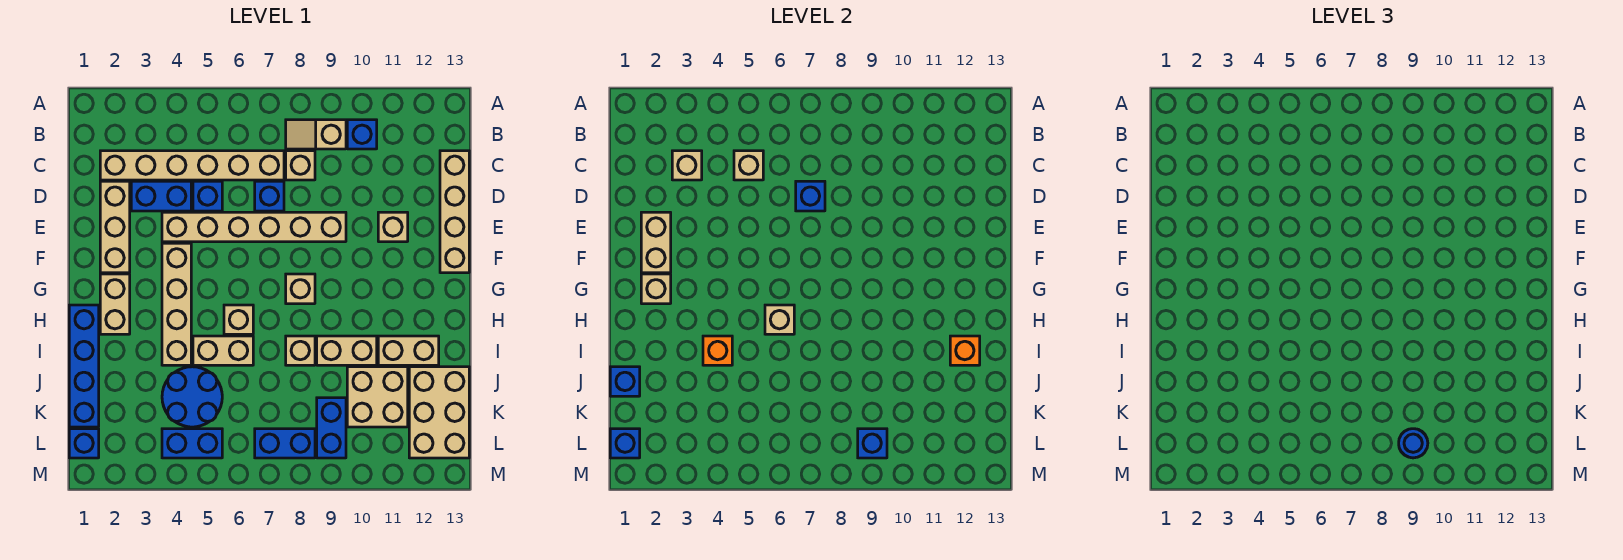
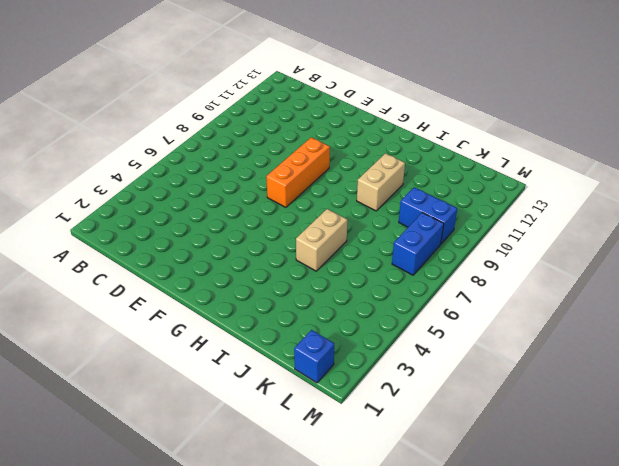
orange brick F7:F9 level 1 -> none
none -> tan slope B8:B9 level 1 top 9
none -> blue brick B10 level 1
none -> tan brick C2:C7 level 1
none -> tan brick C8 level 1

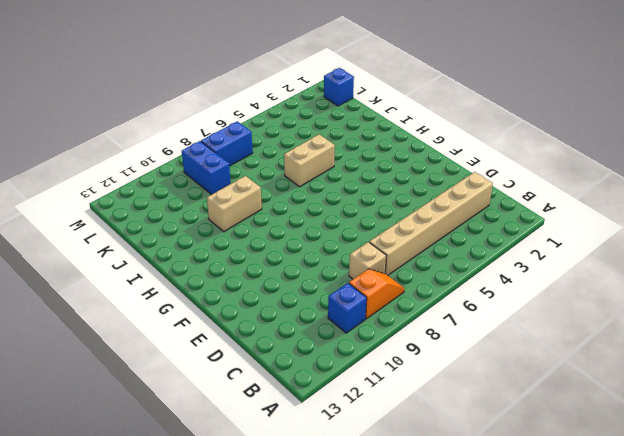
orange slope B8:B9 level 1 top 9 -> tan slope B8:B9 level 1 top 9
none -> tan brick C13:F13 level 1
none -> tan brick D2:F2 level 1
none -> blue brick D3:D4 level 1
none -> blue brick D5 level 1

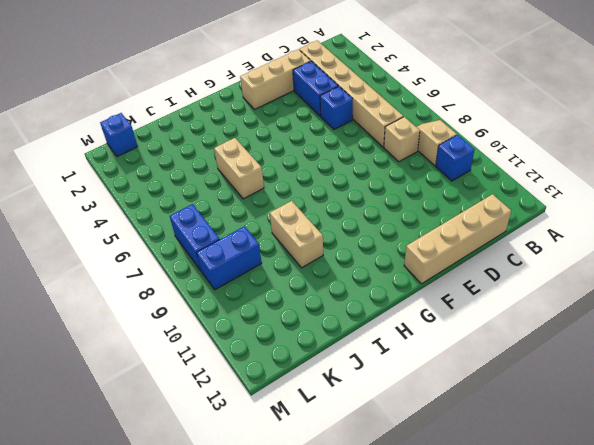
none -> blue brick D7 level 1
none -> tan brick E4:E9 level 1
none -> tan brick E11 level 1
none -> tan brick F4:I4 level 1

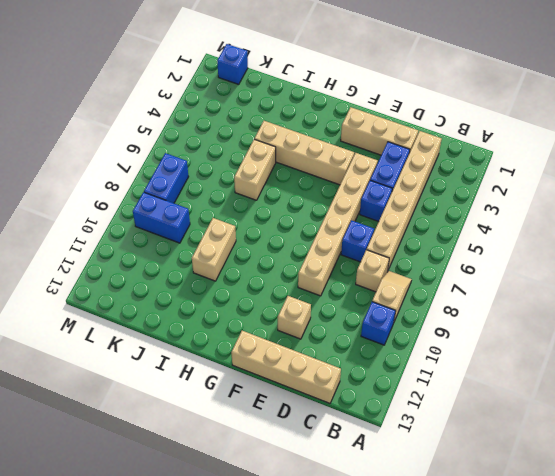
none -> tan brick G2:H2 level 1
none -> tan brick G8 level 1
none -> blue brick H1:K1 level 1
none -> tan brick H6 level 1

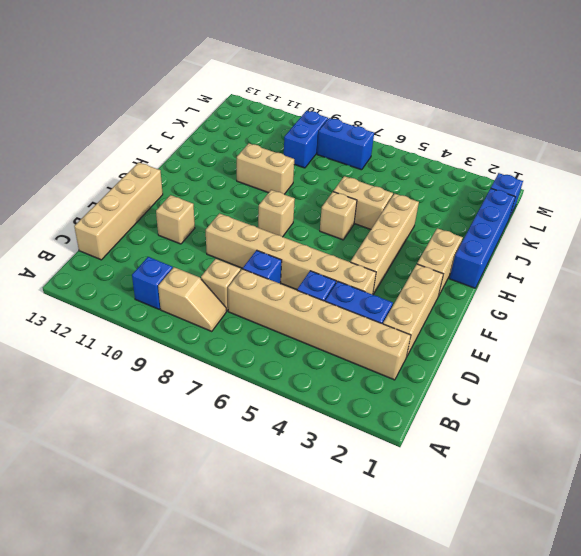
none -> tan brick I8 level 1
none -> tan brick I11:I12 level 1
none -> blue round brick J4:K5 level 1
none -> tan brick J10:K11 level 1

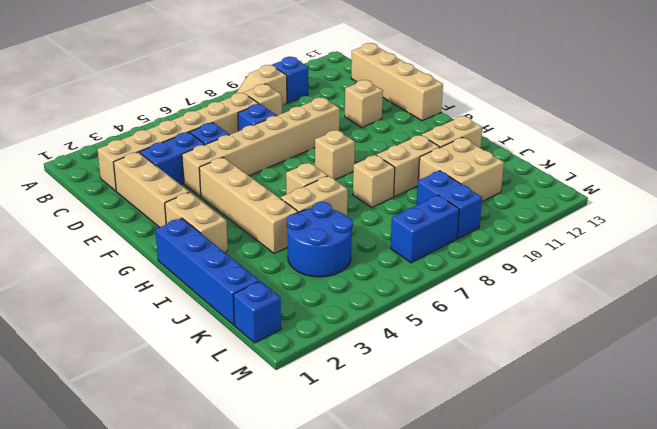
none -> tan brick J12:L13 level 1
none -> blue brick L4:L5 level 1
none -> tan brick C3 level 2
none -> tan brick C5 level 2

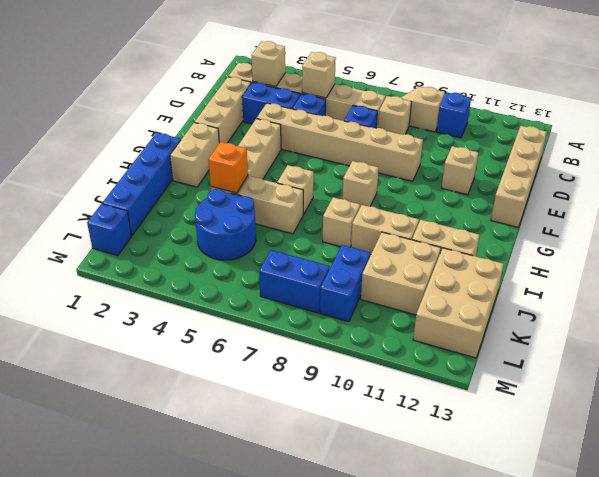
none -> blue brick L4:L5 level 1
none -> blue brick D7 level 2
none -> tan brick E2:F2 level 2
none -> tan brick G2 level 2

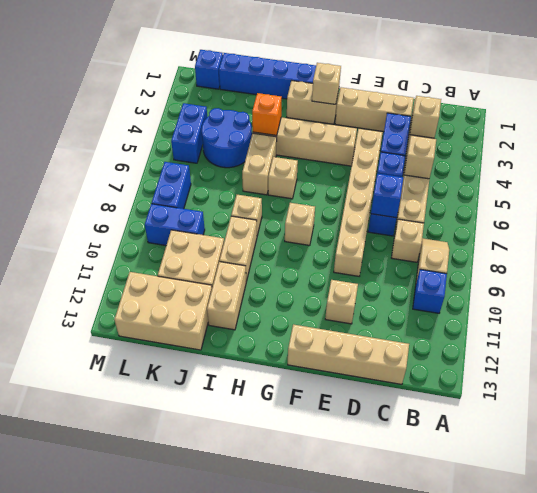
none -> tan brick E2:F2 level 2
none -> tan brick H6 level 2
none -> orange brick I12 level 2
none -> blue brick J1 level 2

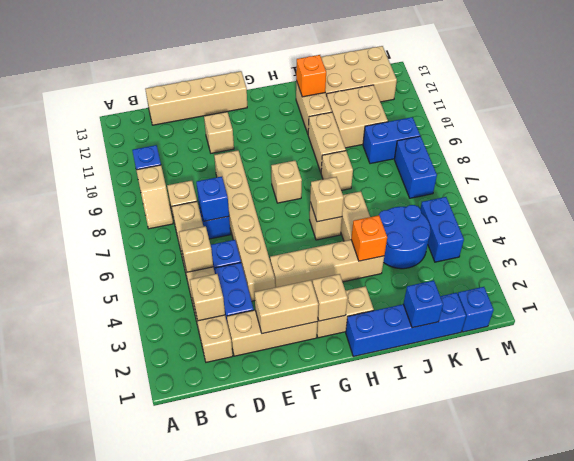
none -> blue brick L1 level 2
none -> blue brick L9 level 2
none -> blue round brick L9 level 3

